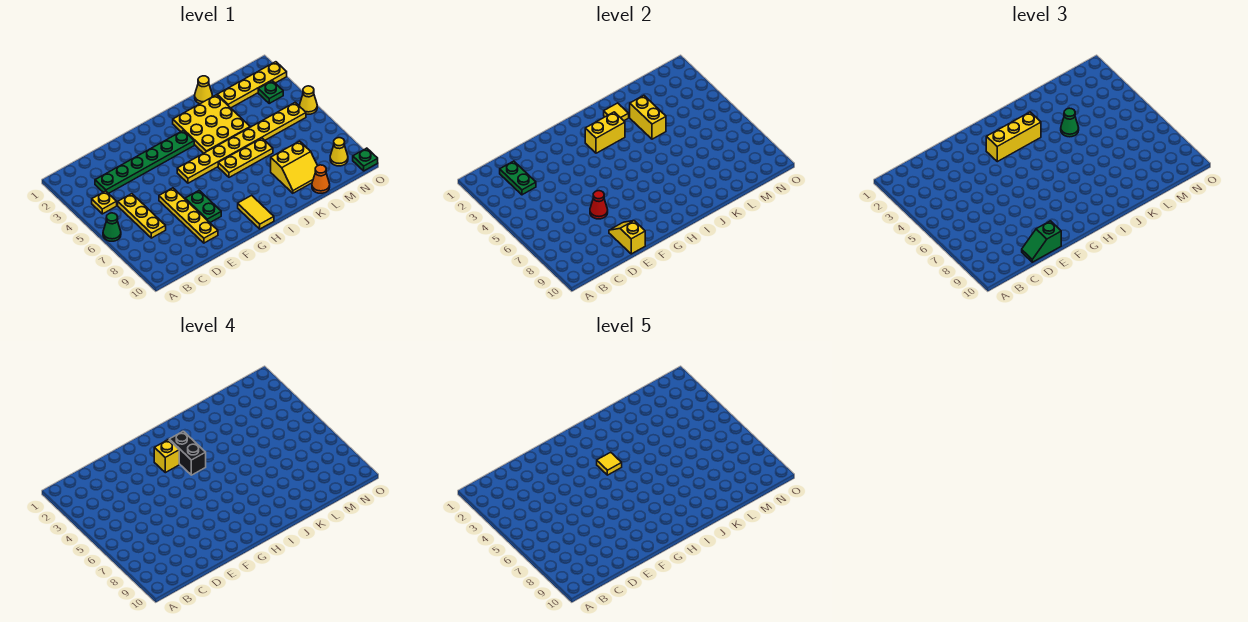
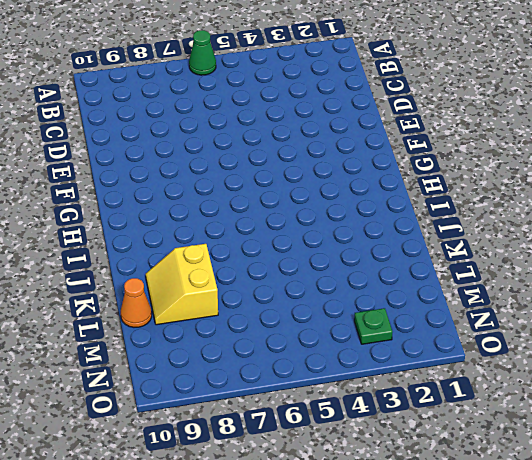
none -> yellow plate B4 level 1
none -> green plate C3:H3 level 1
none -> yellow plate C5:C7 level 1
none -> yellow plate E6:E9 level 1

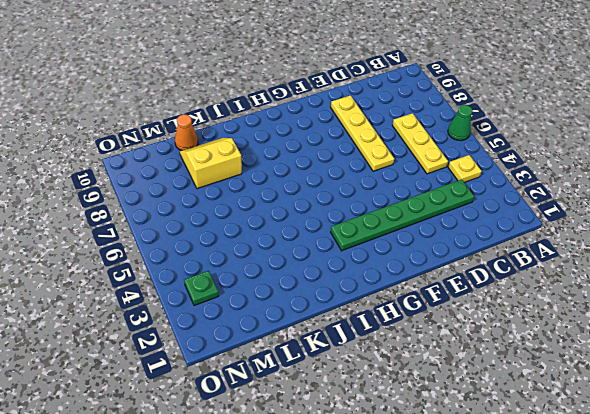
none -> green plate F7:F8 level 1
none -> yellow plate G5:N5 level 1
none -> yellow tile H9:H10 level 1
none -> yellow plate I2:K4 level 1

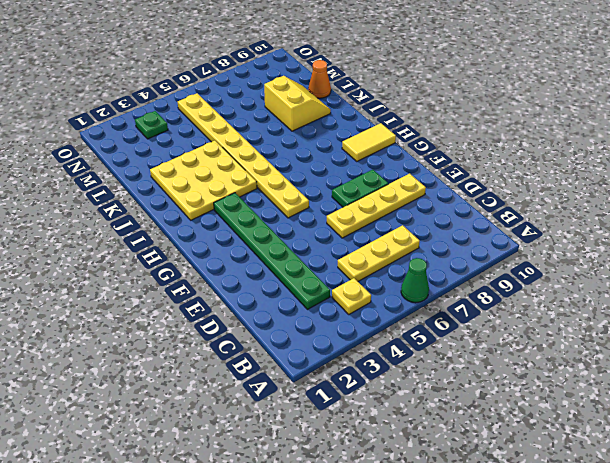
none -> yellow plate I6:K6 level 1
none -> yellow cone K1 level 1
none -> yellow plate L2:O2 level 1
none -> yellow cone N9 level 1

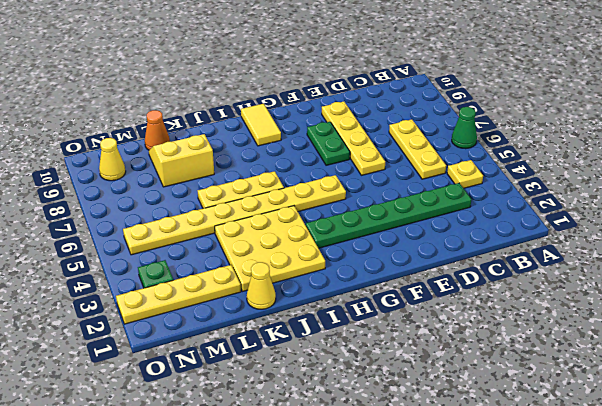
none -> yellow cone O5 level 1
none -> green plate O10 level 1
none -> green plate C2:C3 level 2
none -> red cone E7 level 2

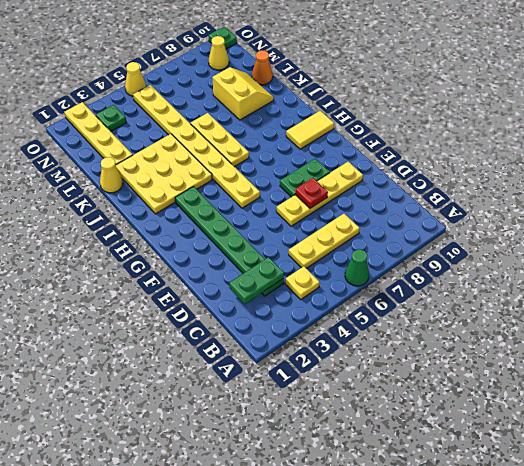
red plate E7 level 2 -> red cone E7 level 2
none -> yellow slope E9:E10 level 2 top 10
none -> yellow brick H3:I3 level 2
none -> yellow tile J2 level 2
none -> yellow brick K3:K4 level 2

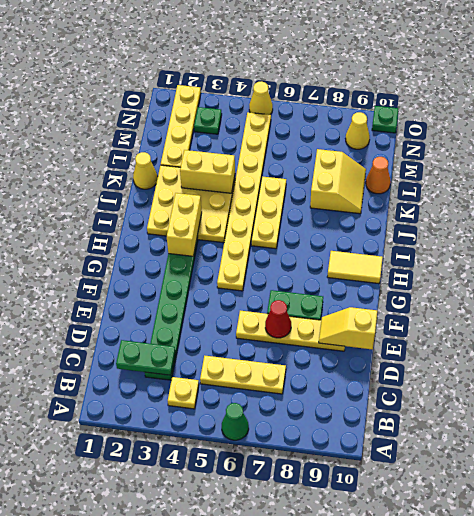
none -> yellow tile J2 level 2
none -> green slope D10:E10 level 3 top E
none -> yellow brick G3:I3 level 3
none -> green cone K4 level 3

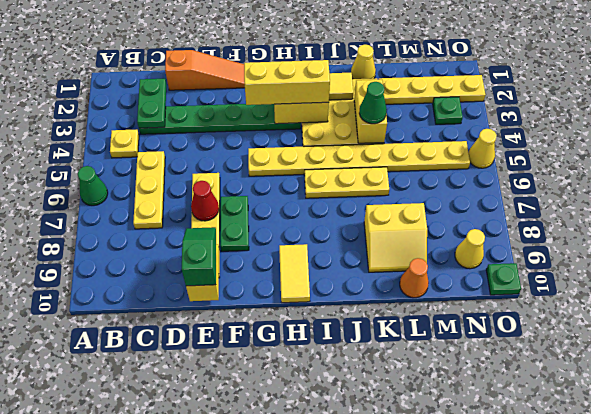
orange slope D1:F1 level 1 top D -> none
green slope E9:E10 level 3 top 10 -> green slope D10:E10 level 3 top E
none -> yellow brick G3 level 4
none -> black brick H3:H4 level 4
none -> yellow tile H4 level 5

